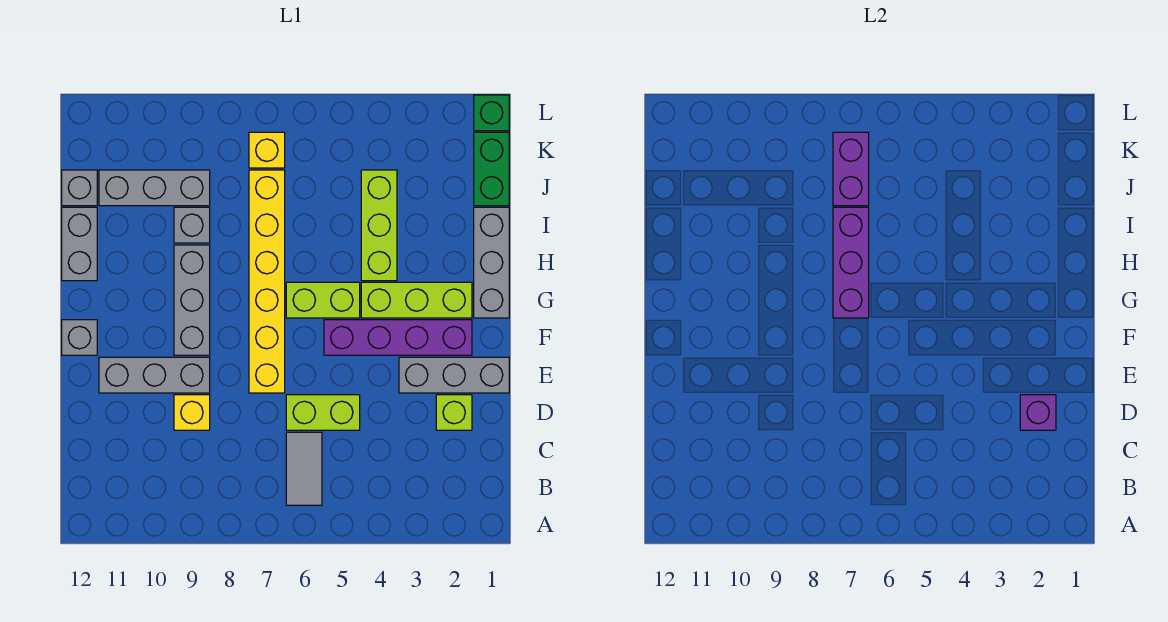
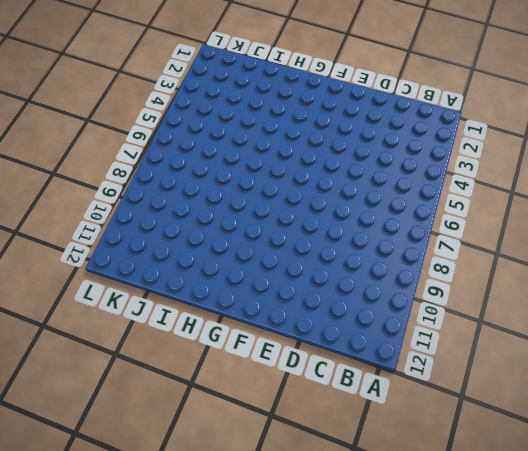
none -> grey tile B6:C6 level 1
none -> lime brick D2 level 1
none -> lime brick D5:D6 level 1

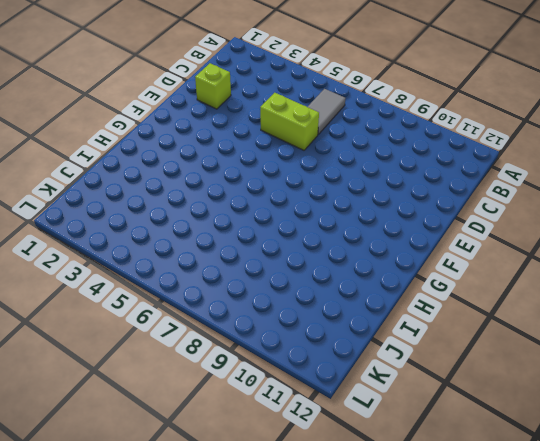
none -> yellow brick D9 level 1
none -> grey brick E1:E3 level 1
none -> yellow brick E7:J7 level 1

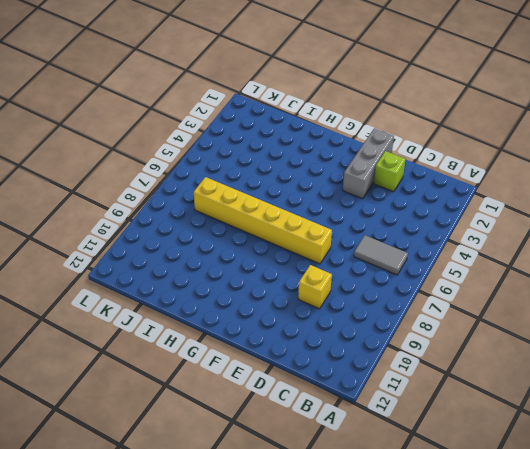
none -> lime brick D5:D6 level 1
none -> grey brick E9:E11 level 1
none -> purple brick F2:F5 level 1

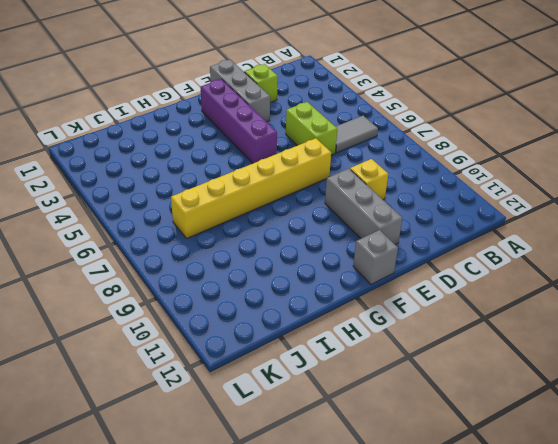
none -> grey brick F9:H9 level 1
none -> grey brick G1:I1 level 1
none -> lime brick G2:G4 level 1

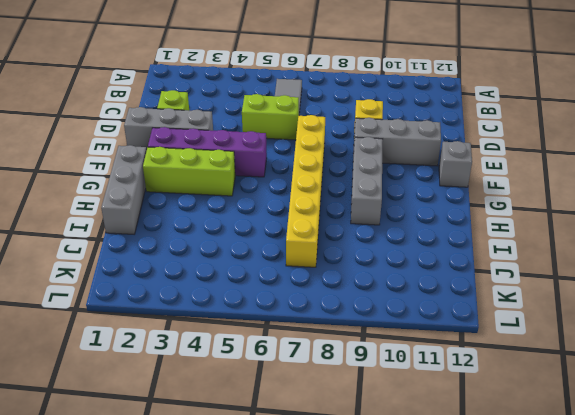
none -> lime brick G5:G6 level 1
none -> lime brick H4:J4 level 1
none -> grey brick H12:I12 level 1

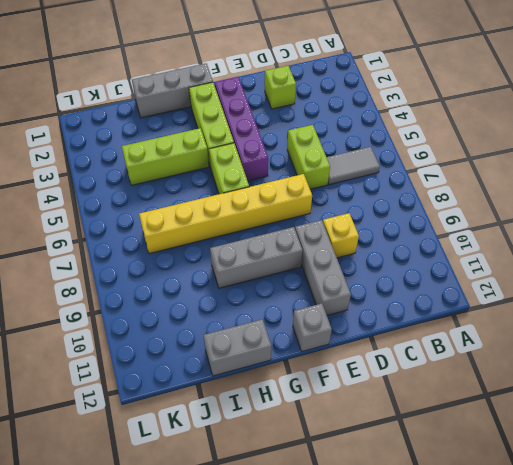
none -> grey brick E1:E3 level 1
none -> grey brick I9 level 1
none -> green brick J1:K1 level 1

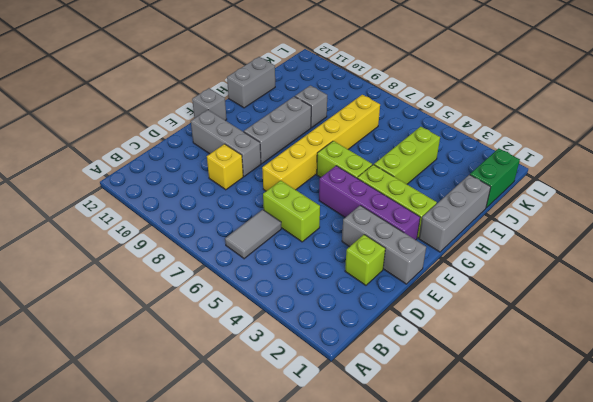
none -> grey brick J9:J11 level 1
none -> grey brick J12 level 1
none -> yellow brick K7 level 1

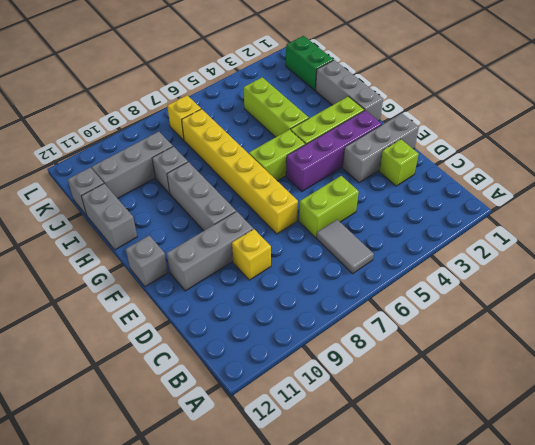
none -> green brick L1 level 1
none -> purple brick D2 level 2
none -> purple brick G7:I7 level 2

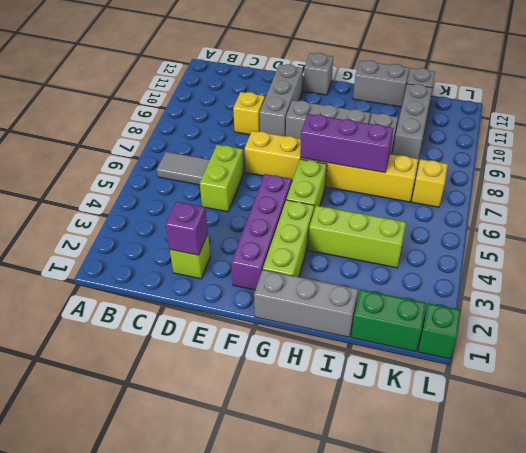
none -> grey brick E1:E3 level 1
none -> purple brick J7:K7 level 2

